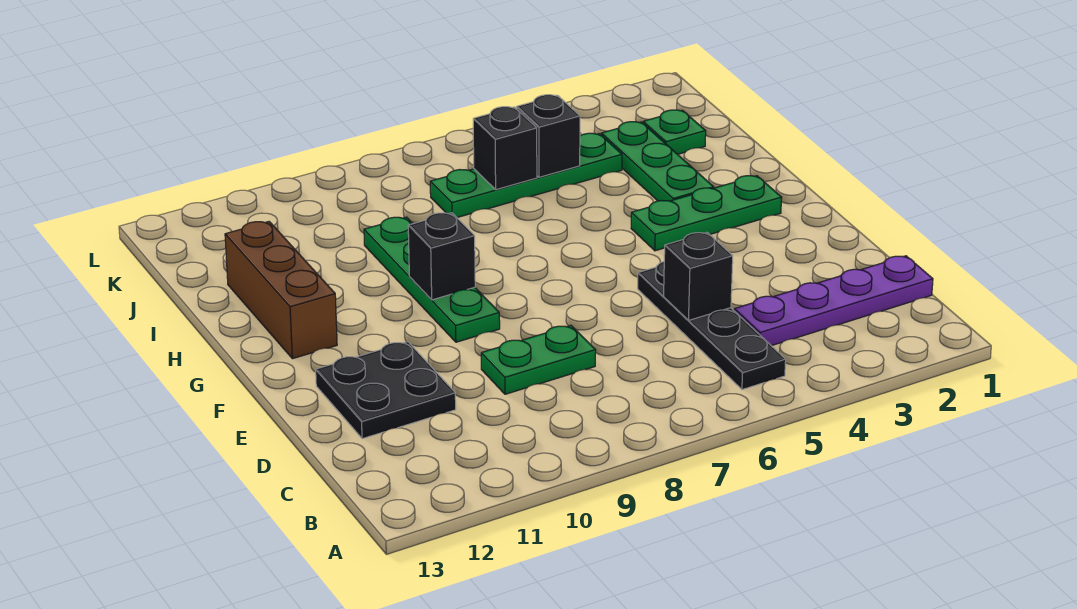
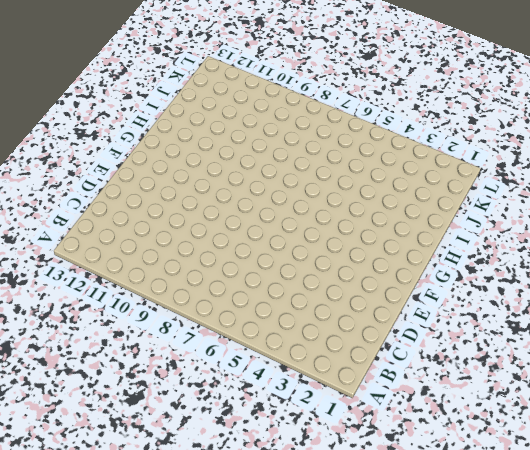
none -> black plate B5:E5 level 1
none -> purple plate C1:C4 level 1
none -> green plate D8:D9 level 1

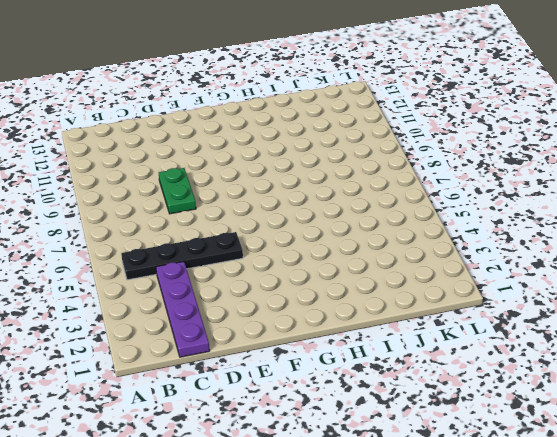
none -> black plate D11:E12 level 1
none -> green plate F9:I9 level 1
none -> green plate G2:G4 level 1

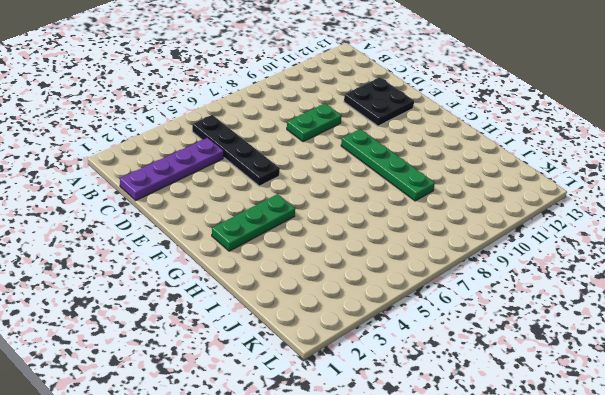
none -> brown brick G12:I12 level 1
none -> green plate H3:J3 level 1
none -> green plate J2 level 1

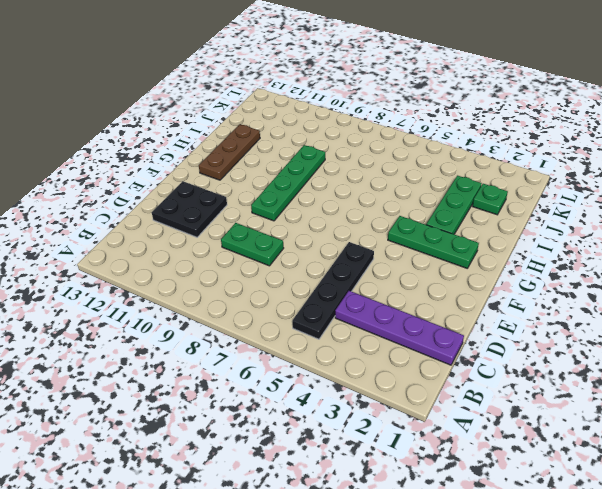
brown plate G12:I12 level 1 -> brown brick G12:I12 level 1
none -> green plate J4:J7 level 1
none -> black brick D5 level 2
none -> black brick G9 level 2

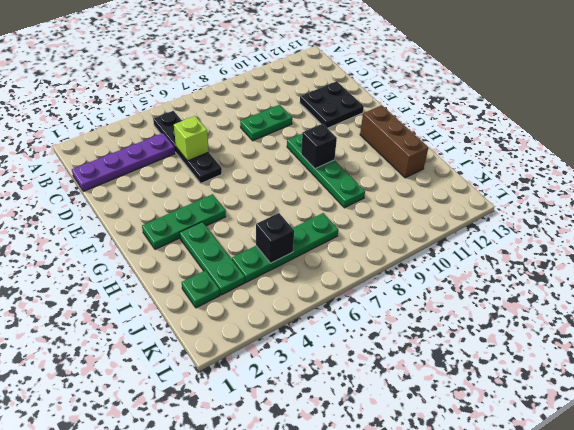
lime brick D5 level 2 -> black brick D5 level 2
none -> black brick J6 level 2

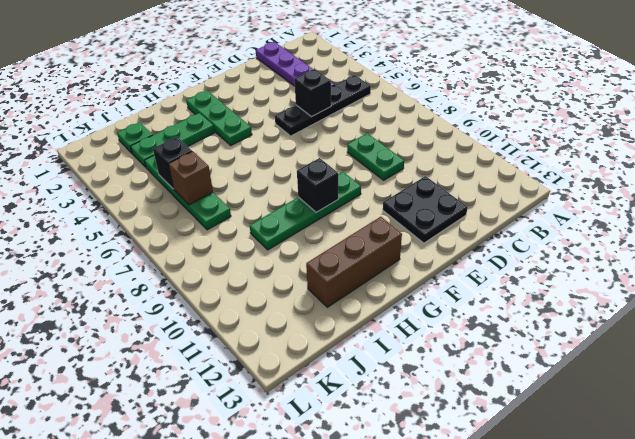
brown brick J6 level 2 -> black brick J6 level 2

